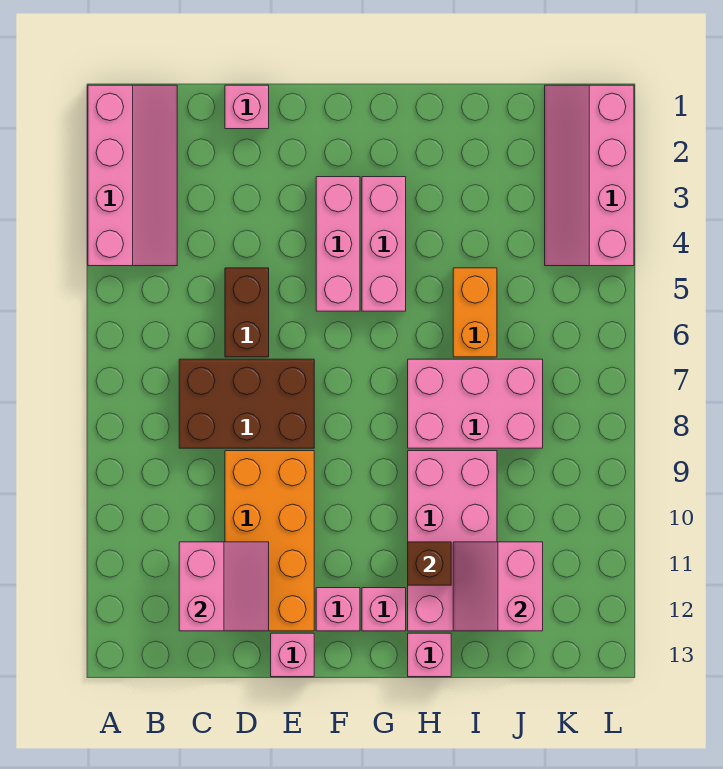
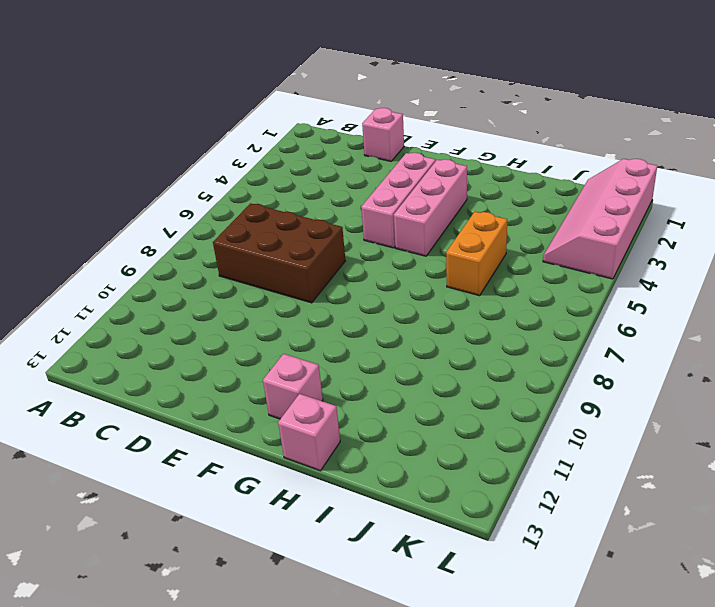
none -> pink slope A1:B4 level 1 top A
none -> brown brick D5:D6 level 1
none -> orange brick D9:E12 level 1

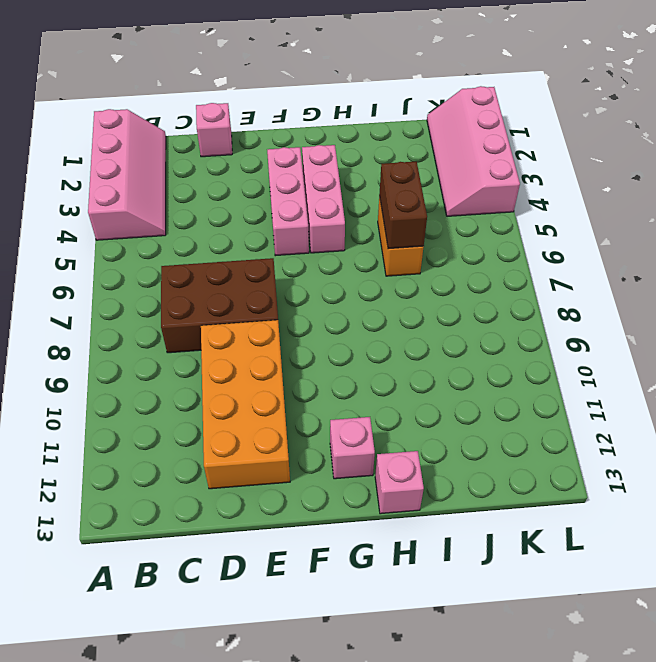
brown brick I5:I6 level 2 -> brown brick D5:D6 level 1
none -> pink brick E13 level 1
none -> pink brick F12 level 1
none -> pink brick H7:J8 level 1

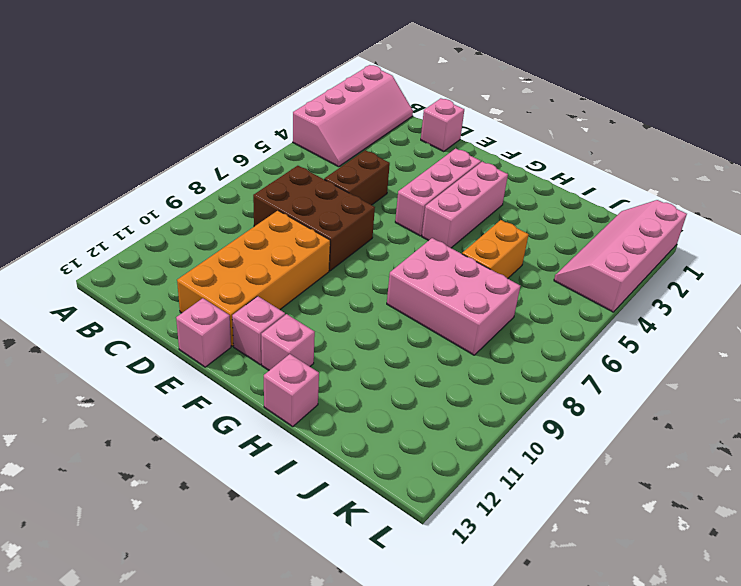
none -> pink brick H9:I12 level 1
none -> pink slope C11:D12 level 2 top C
none -> brown brick H11 level 2

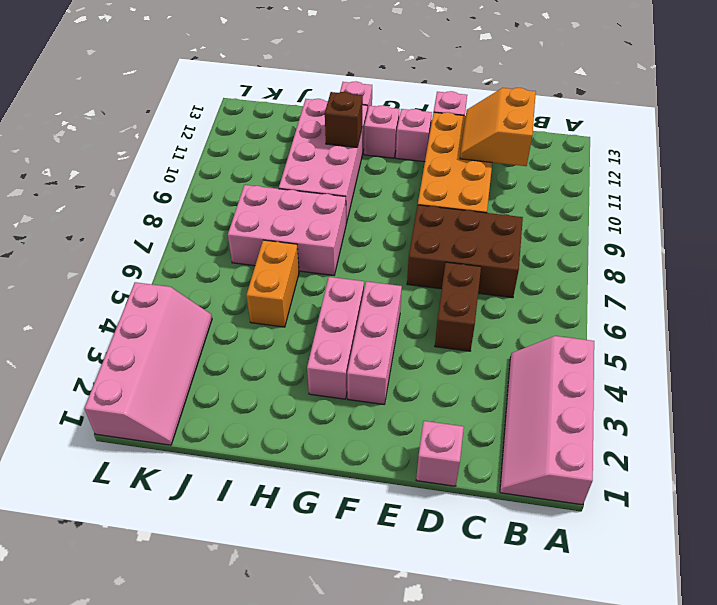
orange slope C11:D12 level 2 top C -> pink slope C11:D12 level 2 top C
none -> pink slope I11:J12 level 2 top J

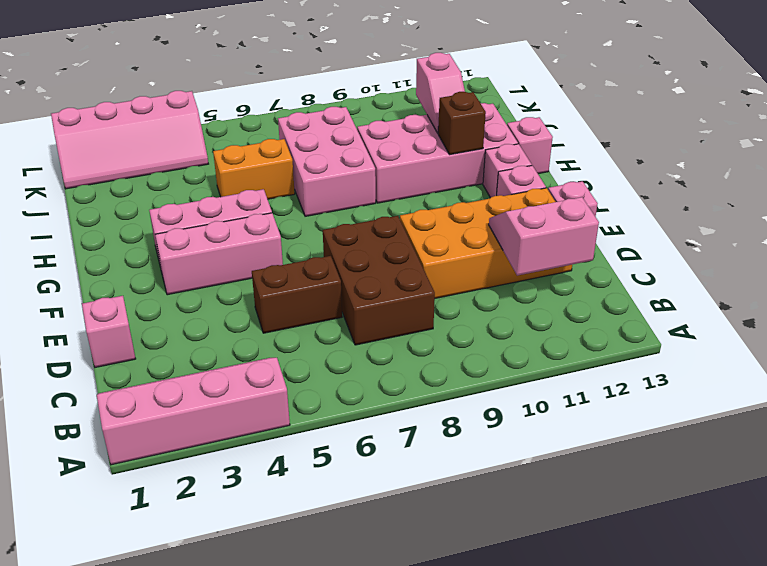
pink slope I11:J11 level 2 top J -> pink slope I11:J12 level 2 top J

